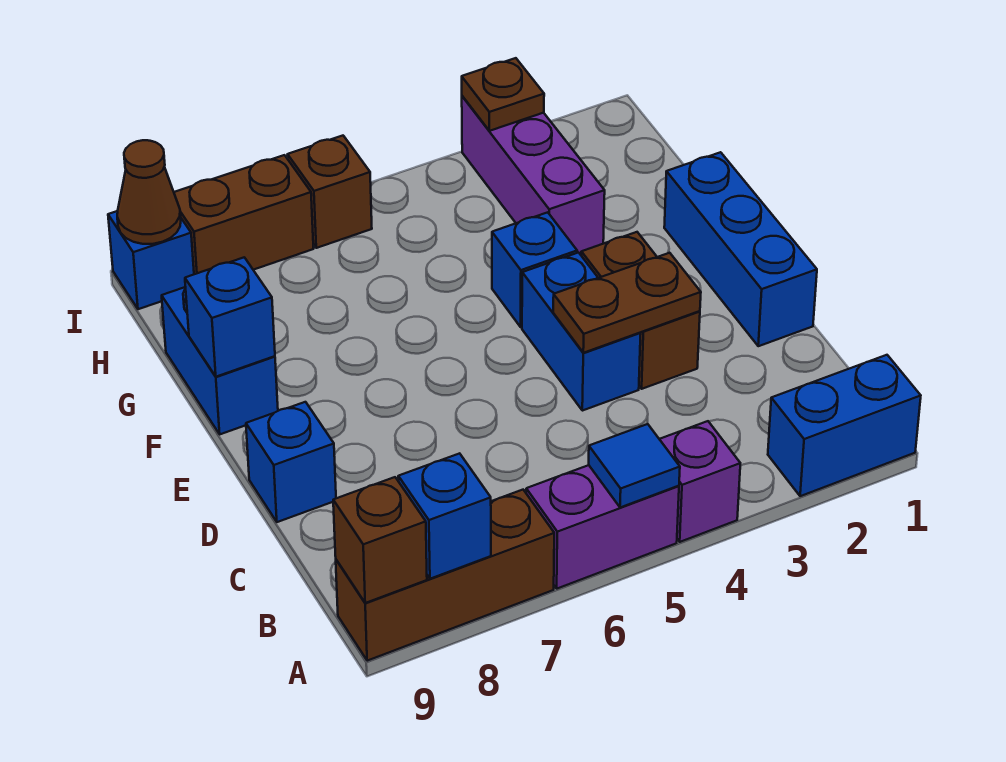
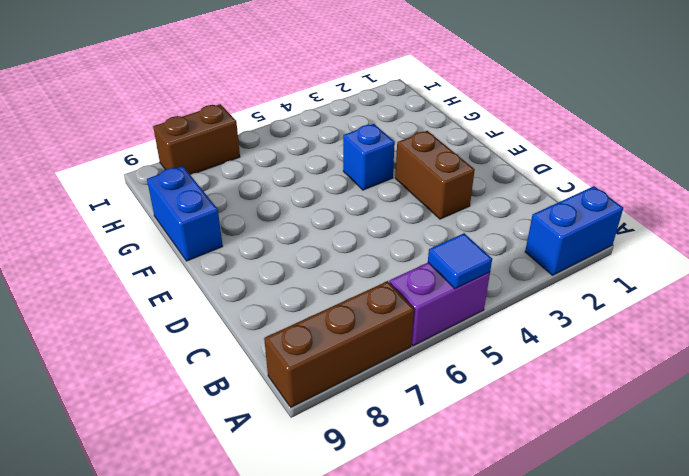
none -> purple brick A4 level 1
none -> blue brick D1:F1 level 1
none -> blue brick D4:E4 level 1

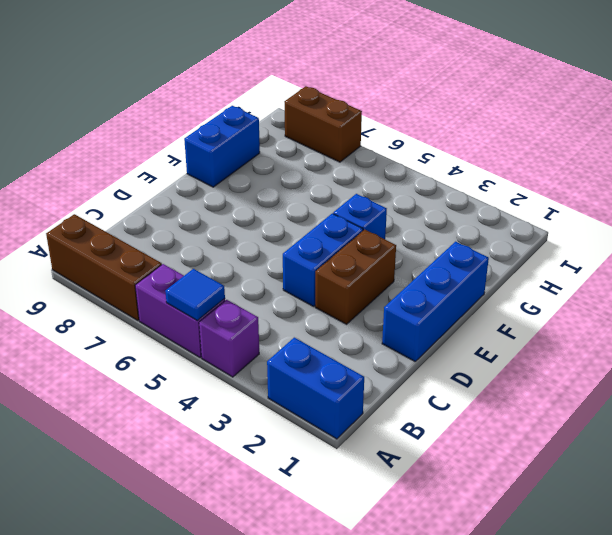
none -> blue brick D9 level 1
none -> purple brick G3:I3 level 1
none -> brown brick I6 level 1

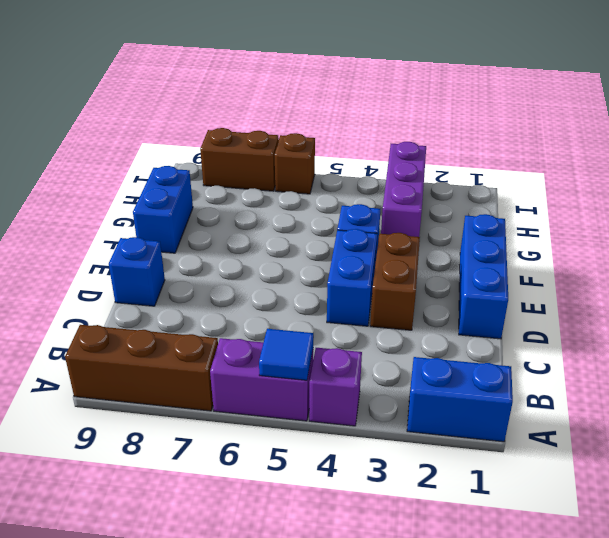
none -> blue brick I9 level 1
none -> blue brick A8 level 2
none -> brown brick A9 level 2

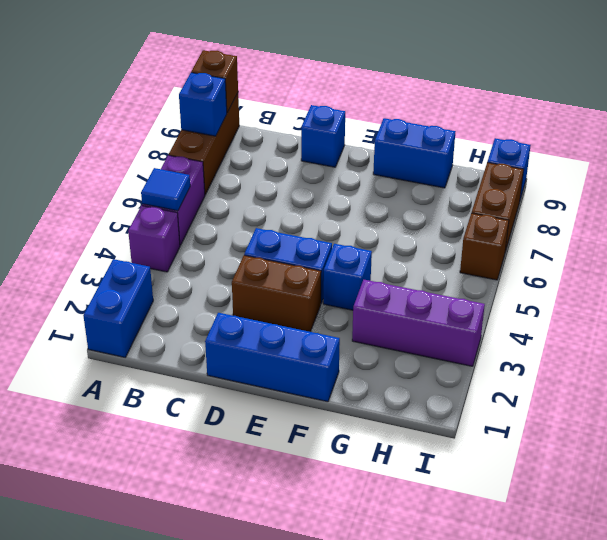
none -> brown plate D3:D4 level 2
none -> blue brick F9 level 2
none -> brown plate I3 level 2

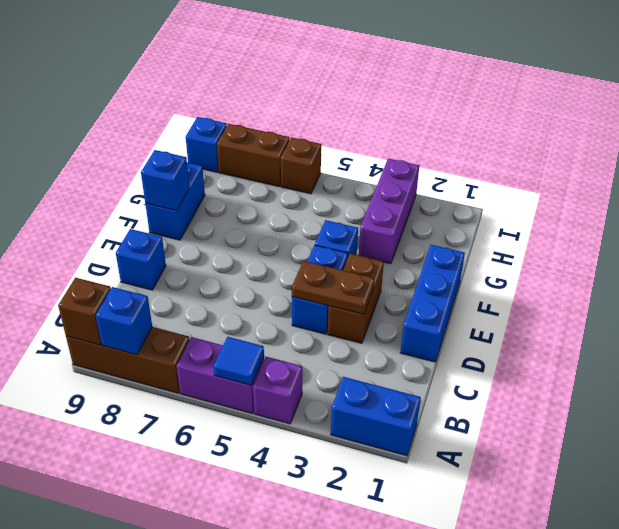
none -> brown plate I3 level 2
none -> brown cone I9 level 2

